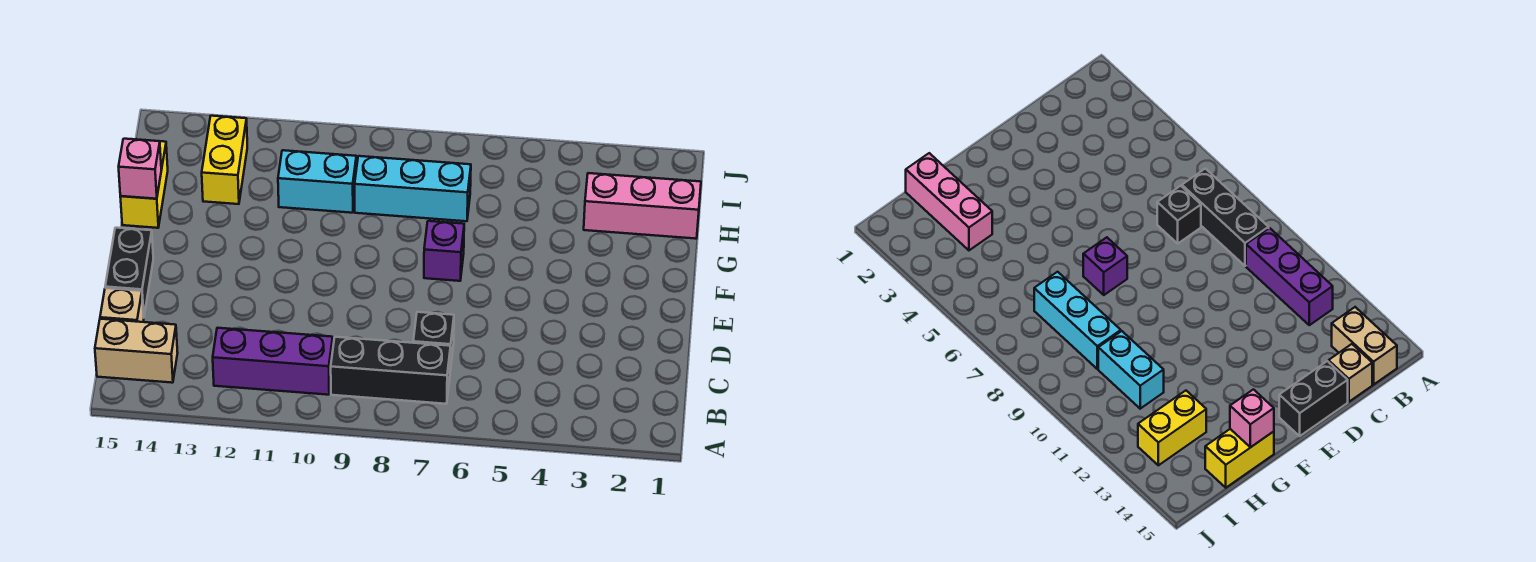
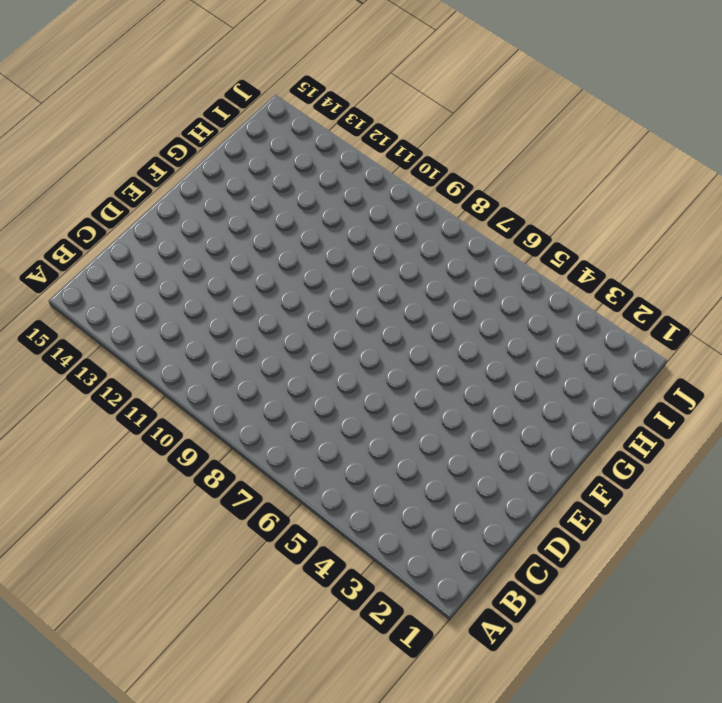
none -> black brick B7:B9 level 1
none -> purple brick B10:B12 level 1
none -> tan brick B14:B15 level 1

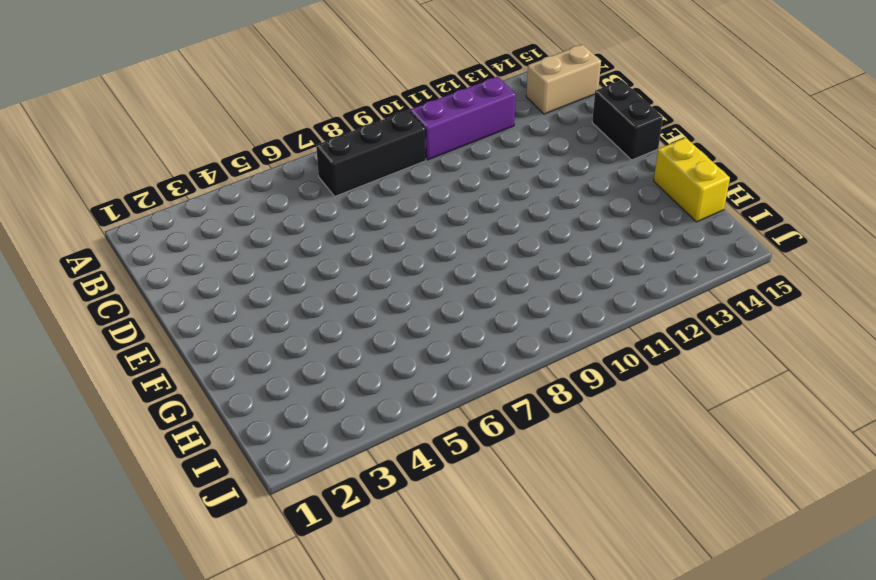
none -> black brick C7 level 1
none -> tan brick C15 level 1
none -> purple brick F7 level 1

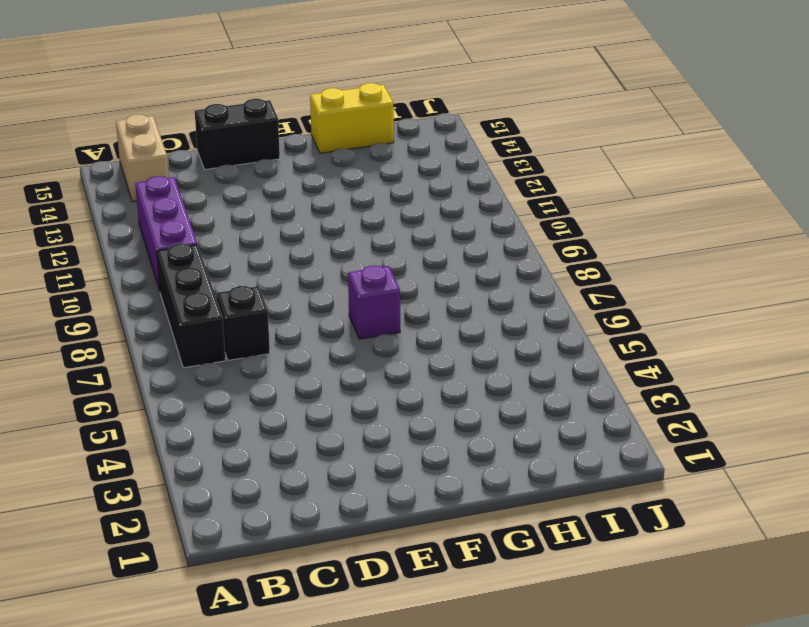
none -> tan brick C15 level 1
none -> pink brick H1:H3 level 1
none -> cyan brick H7:H9 level 1

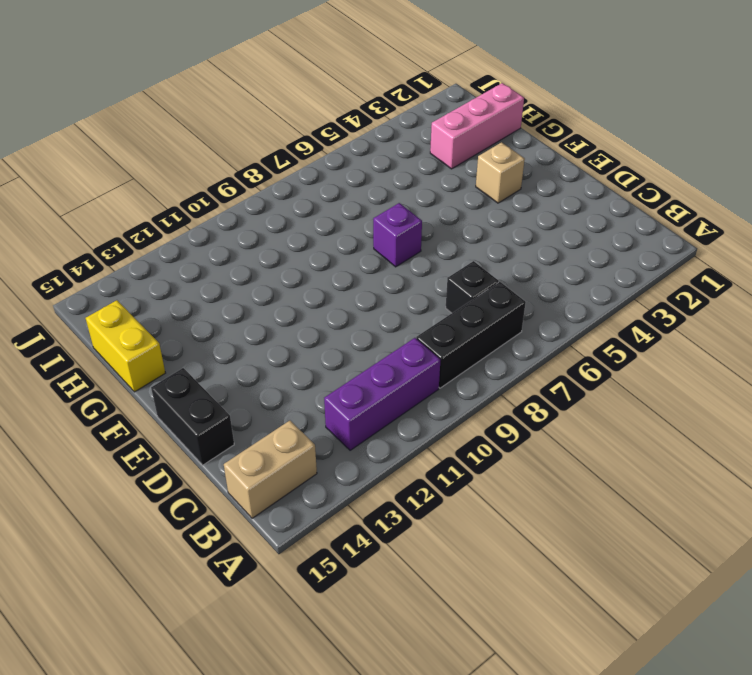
tan brick F3 level 1 -> tan brick C15 level 1
none -> cyan brick H7:H9 level 1
none -> cyan brick H10:H11 level 1
none -> yellow brick H13:I13 level 1

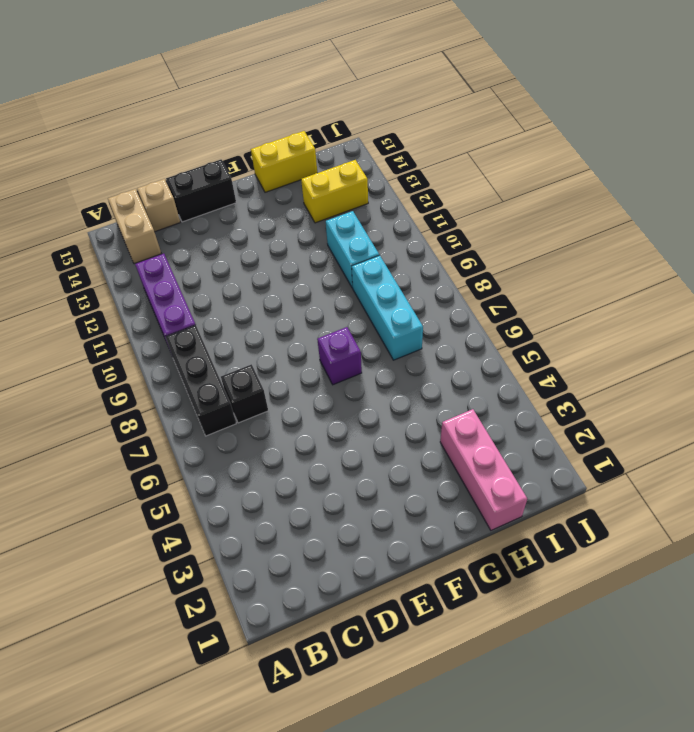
none -> pink brick G15 level 2

